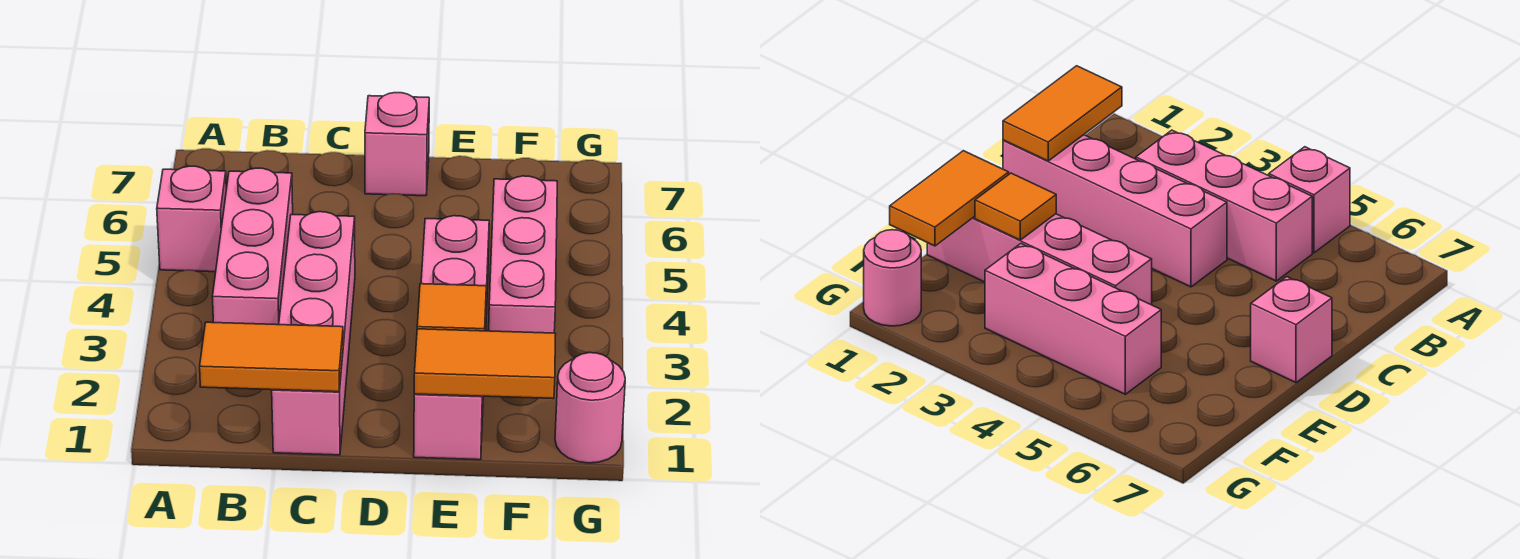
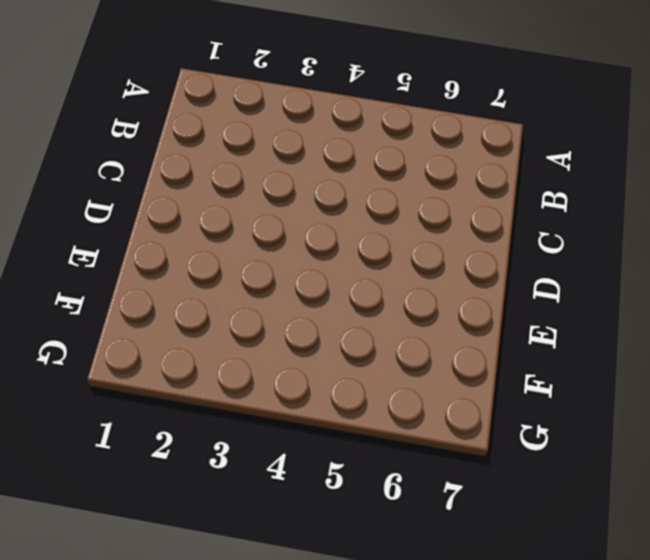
none -> pink brick A5 level 1
none -> pink brick B3:B5 level 1

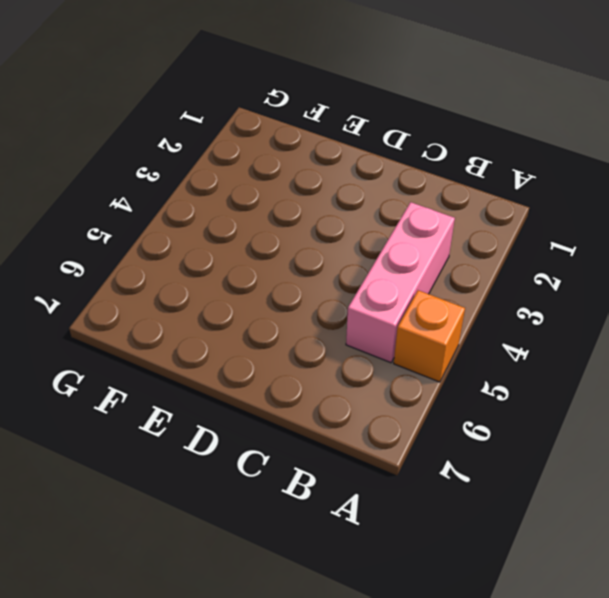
orange brick A5 level 1 -> pink brick A5 level 1
none -> pink brick C1:C4 level 1
none -> pink brick D7 level 1

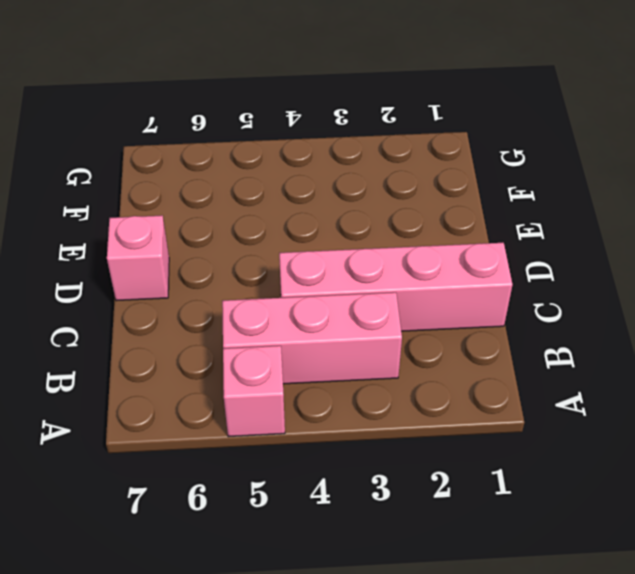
none -> pink brick E1:E4 level 1
none -> pink brick F3:F5 level 1

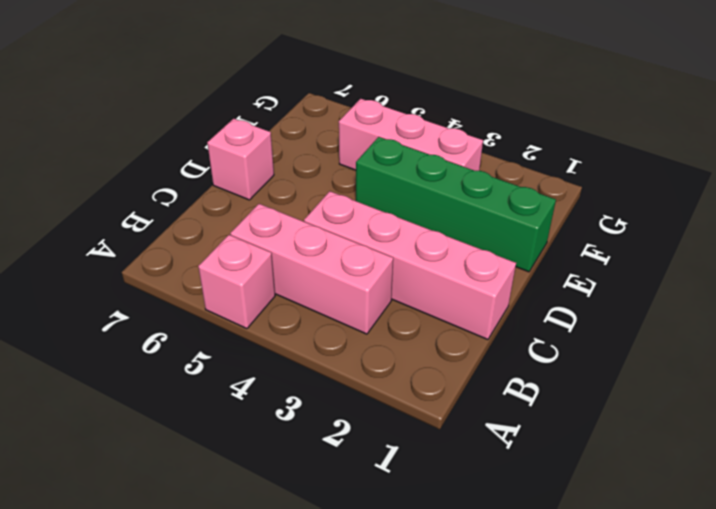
green brick E1:E4 level 1 -> pink brick E1:E4 level 1
none -> pink round brick G1 level 1
none -> orange tile B1:C1 level 2

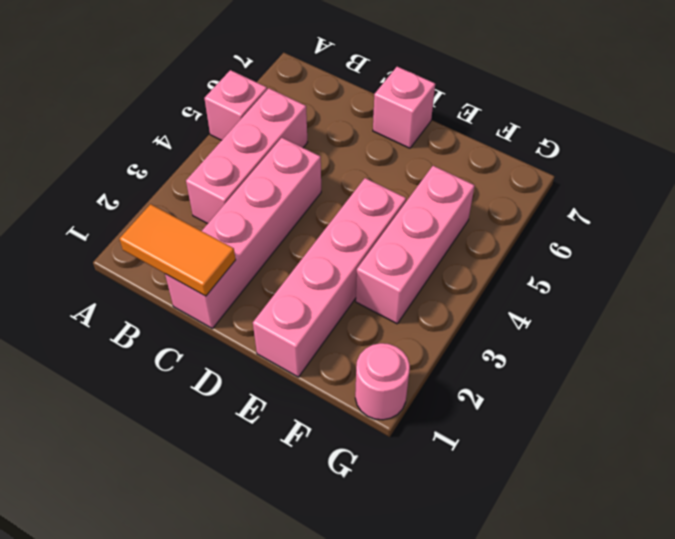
none -> orange tile E1:F1 level 2
none -> orange tile E2 level 2

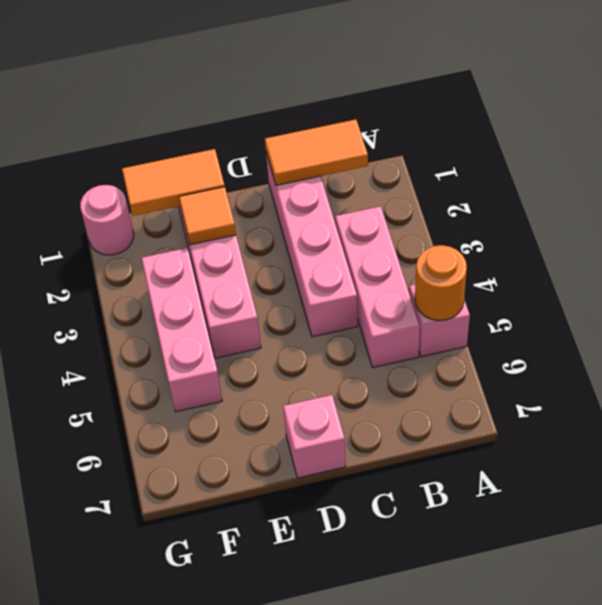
orange round brick A5 level 2 -> none

